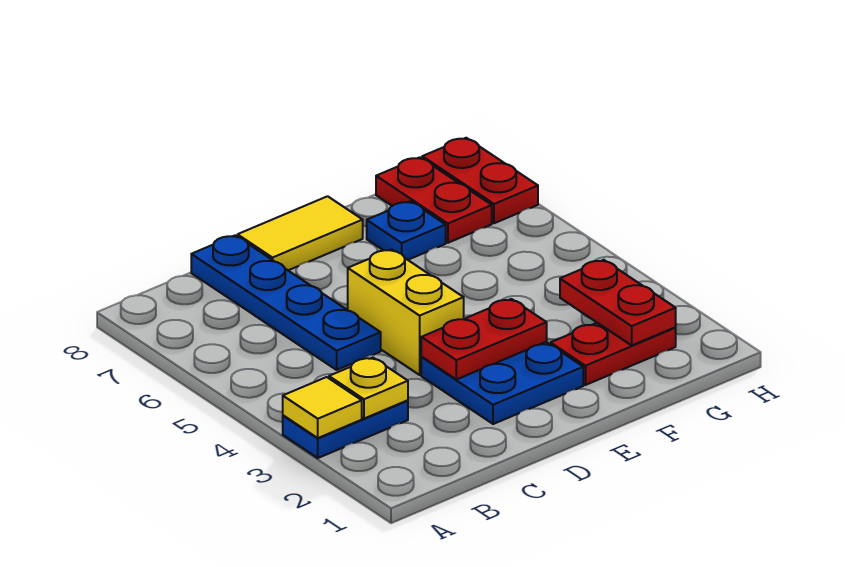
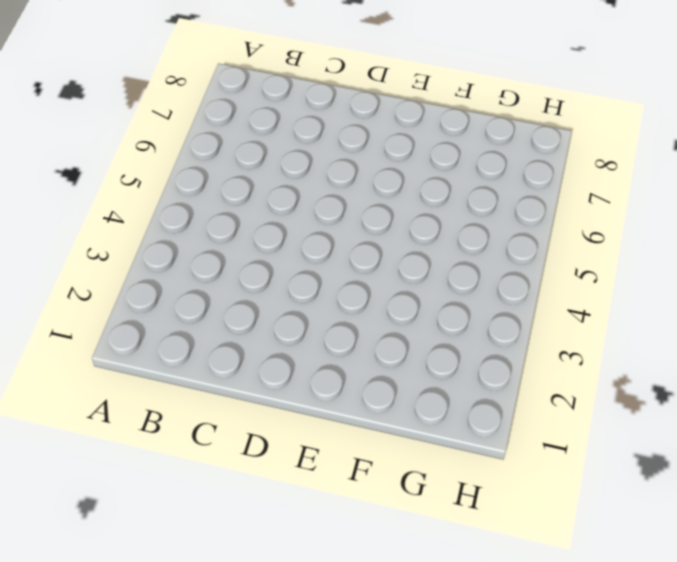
none -> blue plate A3:B3 level 1
none -> blue plate C5:C8 level 1
none -> blue plate D2:E3 level 1

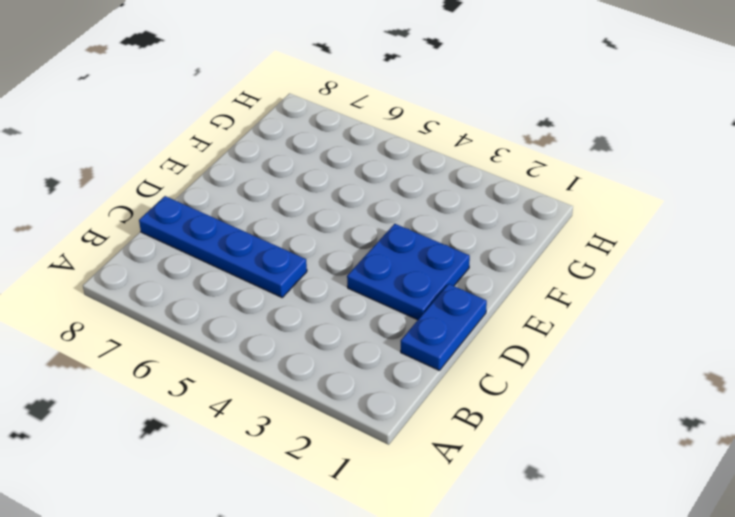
blue plate C1:D1 level 1 -> blue plate A3:B3 level 1
none -> yellow brick D4:D5 level 1
none -> yellow tile D8:E8 level 1
none -> red plate F2:G2 level 1

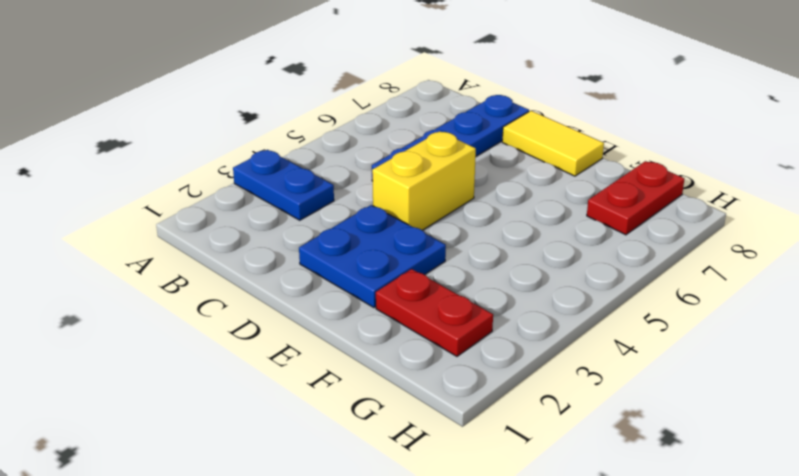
none -> blue plate F7 level 1
none -> red plate H7:H8 level 1
none -> yellow tile A3 level 2

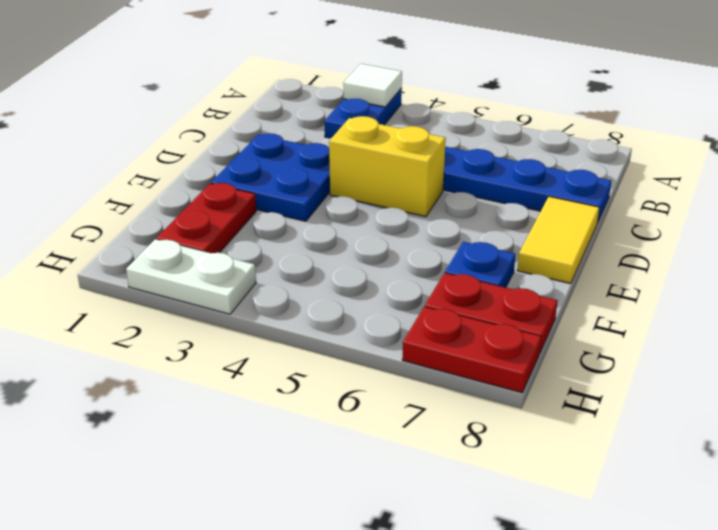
white tile A3 level 2 -> yellow tile A3 level 2
white plate H2:H3 level 1 -> none
none -> yellow plate B3 level 2
none -> red plate D3:E3 level 2
none -> red plate G2:G3 level 2

